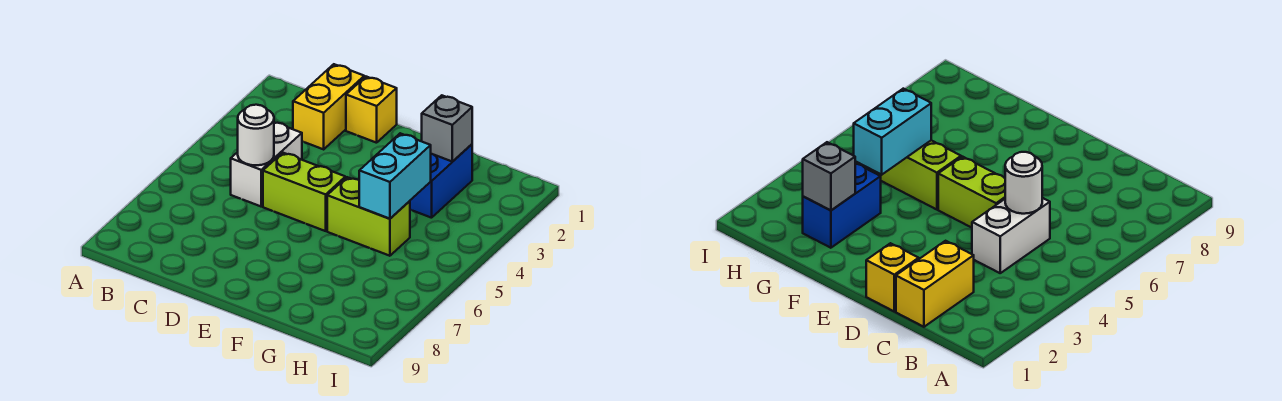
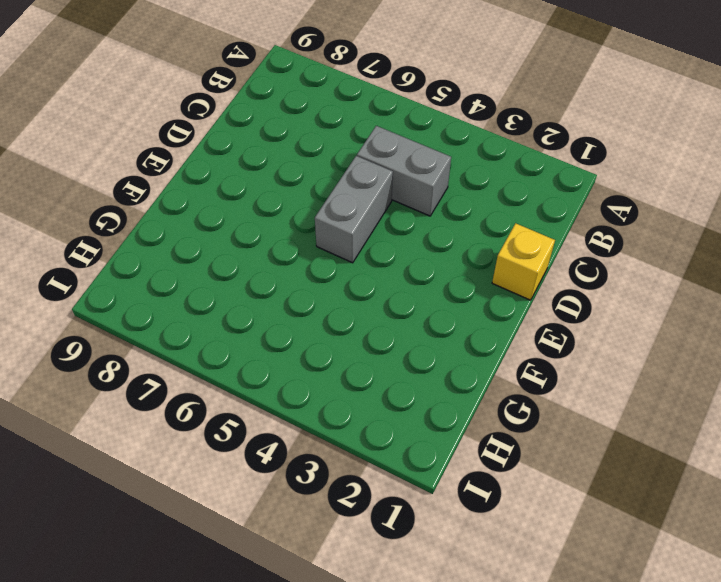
grey brick C4:C5 level 1 -> white brick C4:C5 level 1
grey brick D5:E5 level 1 -> lime brick D5:E5 level 1
none -> yellow brick C1:C2 level 1
none -> lime brick F5:G5 level 1

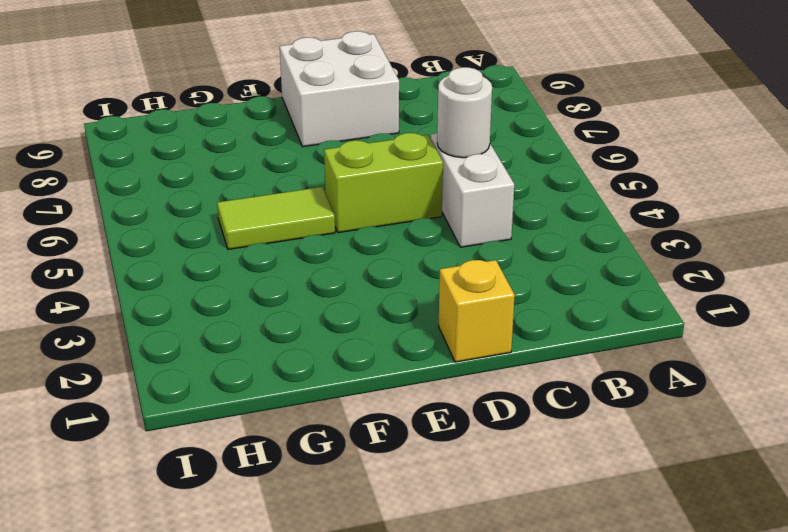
white brick D8:E9 level 1 -> none
lime tile F5:G5 level 1 -> lime brick F5:G5 level 1
none -> yellow brick C1:C2 level 1
none -> blue brick G2:G3 level 1

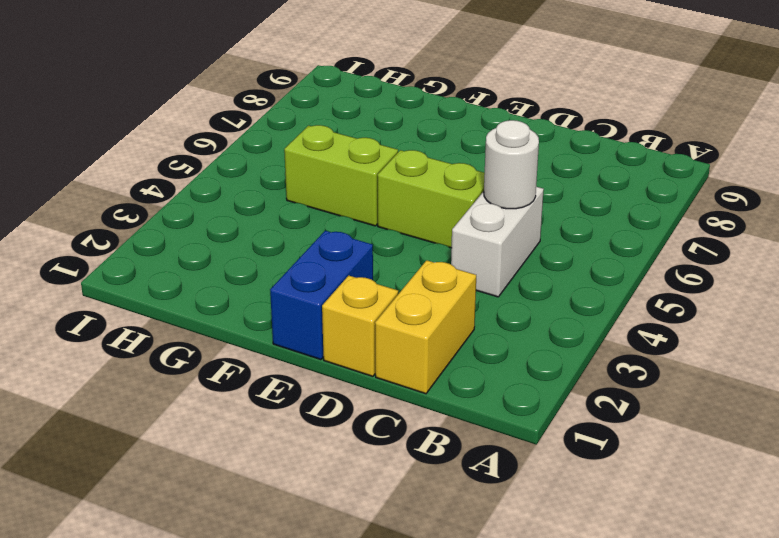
blue brick E1:E2 level 1 -> blue brick G2:G3 level 1
none -> grey brick G2 level 2
none -> cyan brick G4:G5 level 2

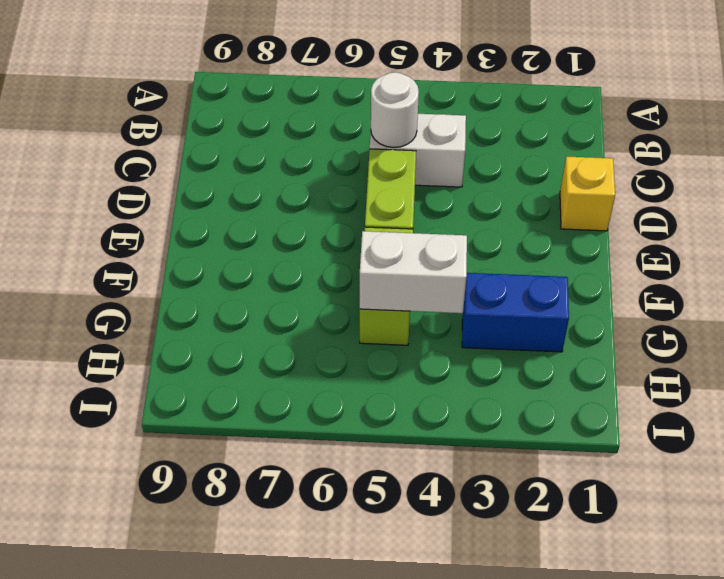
white brick G4:G5 level 2 -> cyan brick G4:G5 level 2
none -> yellow brick C1:C2 level 1
none -> grey brick G2 level 2

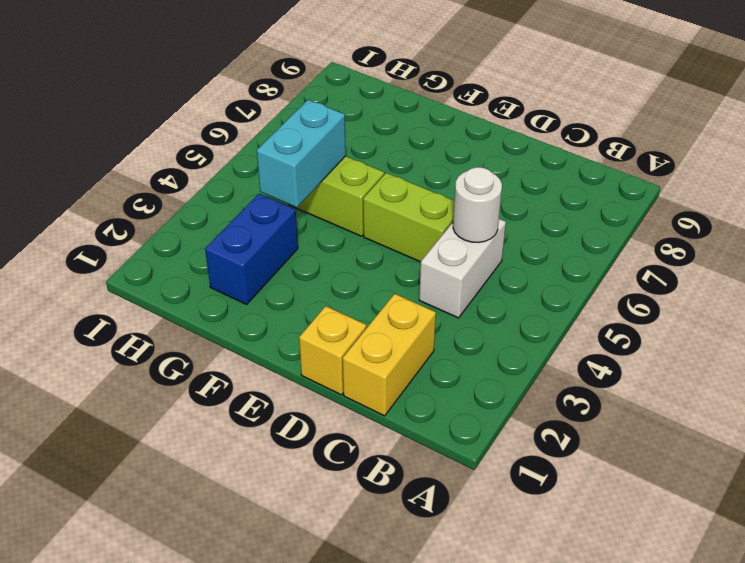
none -> grey brick G2 level 2

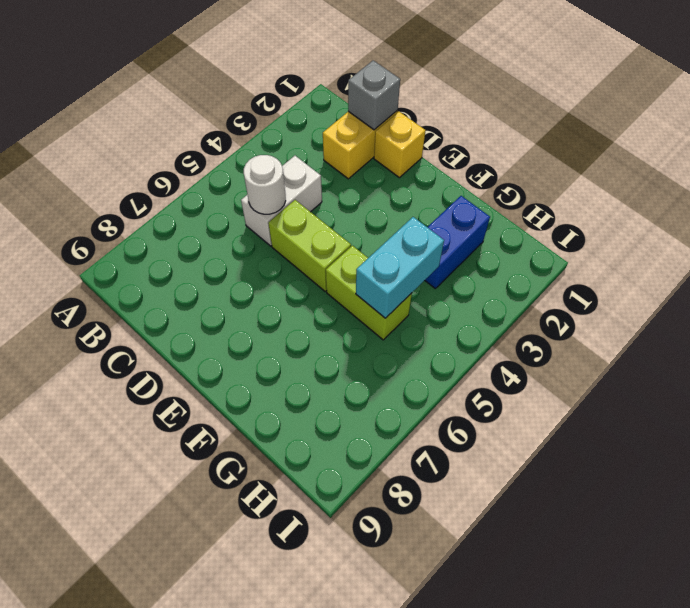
grey brick C1 level 2 -> grey brick G2 level 2

